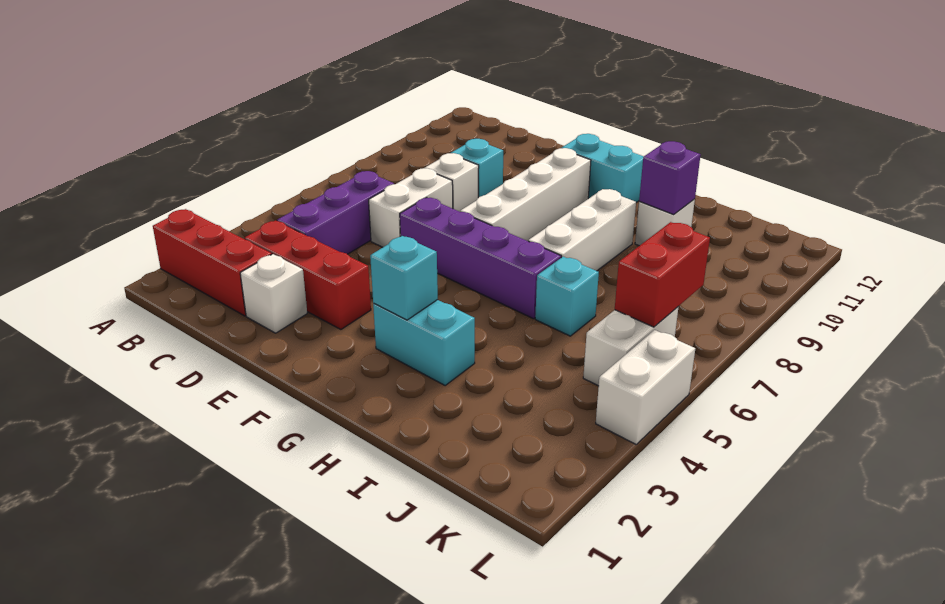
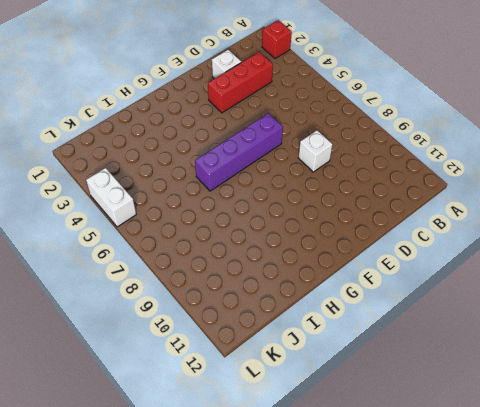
red brick A2 level 1 -> red brick A2:C2 level 1
none -> purple brick C4:C6 level 1
none -> white brick D6:D7 level 1
none -> cyan brick D9 level 1

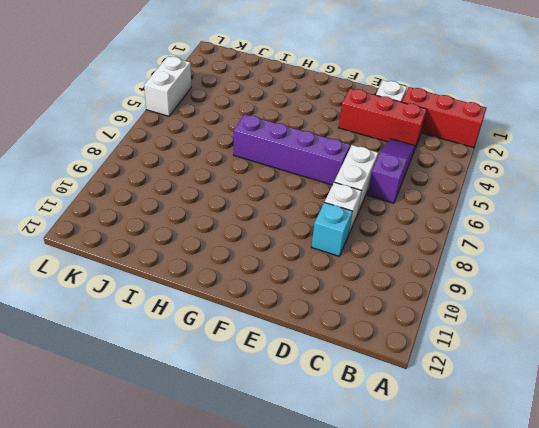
purple slope C4:C6 level 1 top 6 -> purple brick C4:C6 level 1
none -> white brick F7:F10 level 1
none -> cyan brick F11:G11 level 1
none -> cyan brick G3:H3 level 1

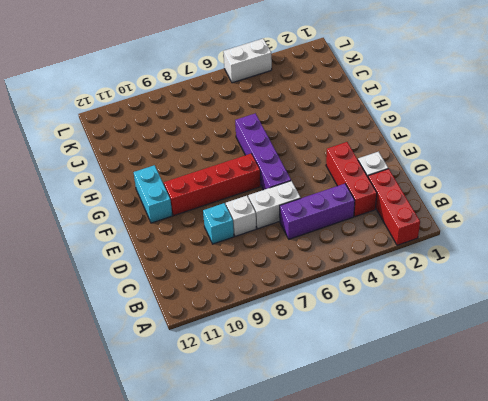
red brick F7:F10 level 1 -> white brick F7:F10 level 1
none -> cyan brick G3:H3 level 1
none -> white brick H7:H9 level 1
none -> cyan brick I6 level 1

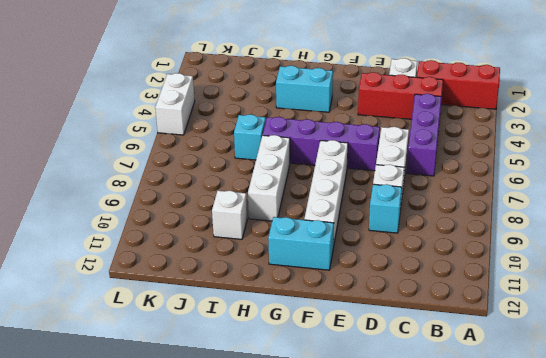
none -> white brick K5:K6 level 1
none -> cyan brick G3 level 2
none -> purple brick I10 level 2

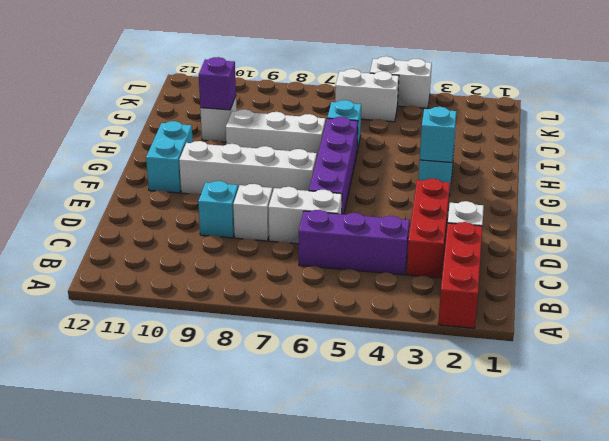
none -> red brick K6:K7 level 2

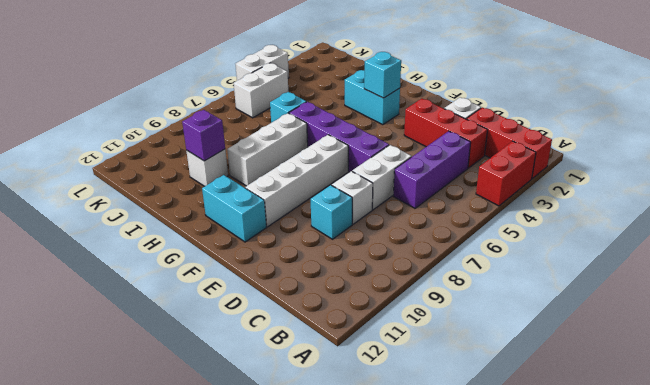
red brick A3:A4 level 1 -> red brick K6:K7 level 2

